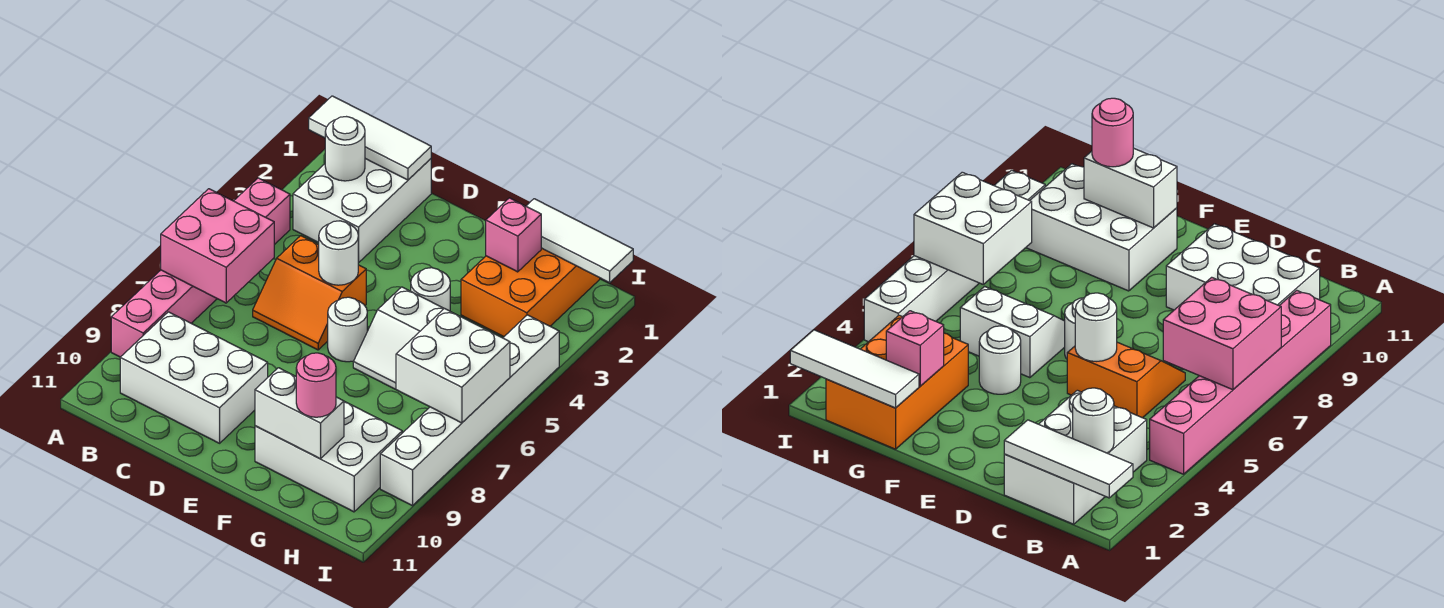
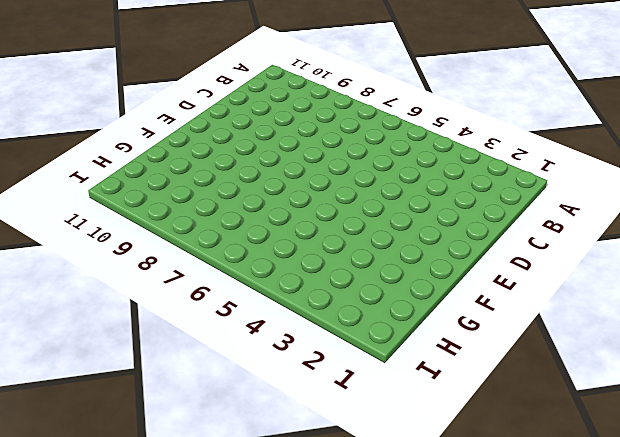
none -> pink brick A4:A9 level 1
none -> white brick B1:C3 level 1
none -> white brick B9:D10 level 1

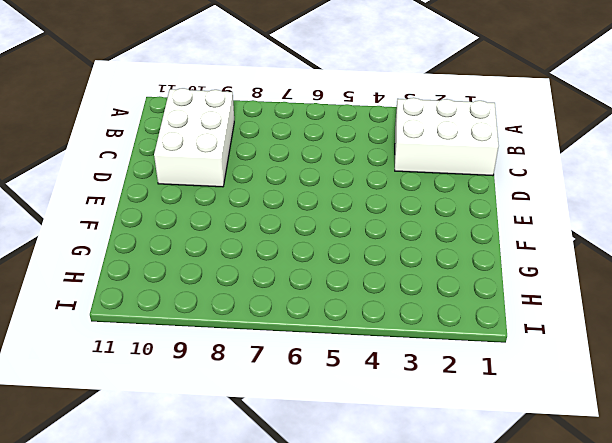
none -> pink brick A4:A9 level 1
none -> orange slope C5:D6 level 1 top 5
none -> white round brick E6 level 1

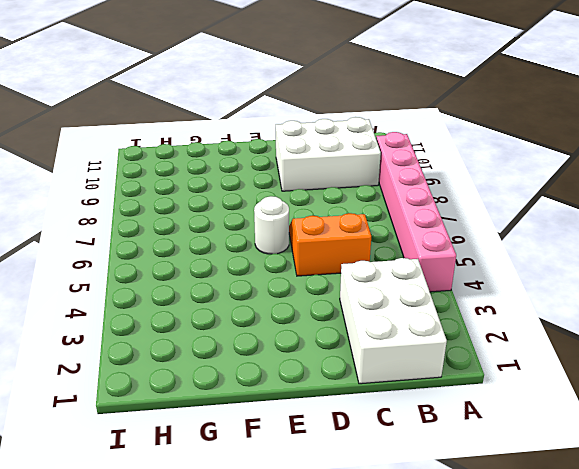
none -> white round brick F4 level 1
none -> white slope F5:G6 level 1 top 5
none -> white brick F9:H10 level 1

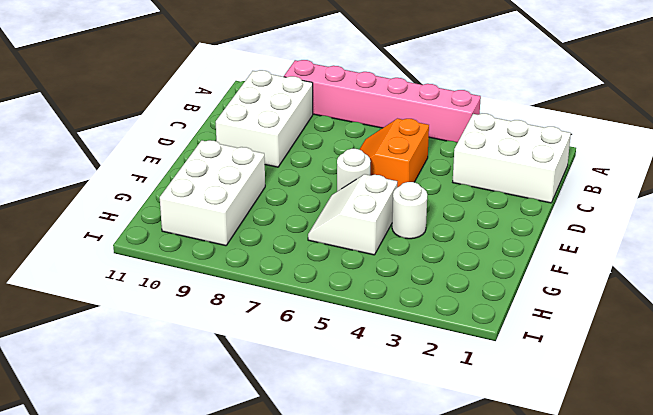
none -> orange brick G1:H3 level 1
none -> white brick I4:I9 level 1
none -> white tile A1:C1 level 2

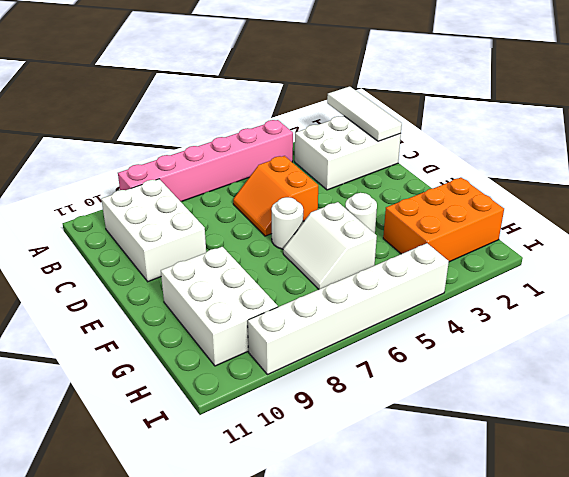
none -> pink brick A6:B7 level 2
none -> white round brick B2 level 2
none -> white round brick D5 level 2

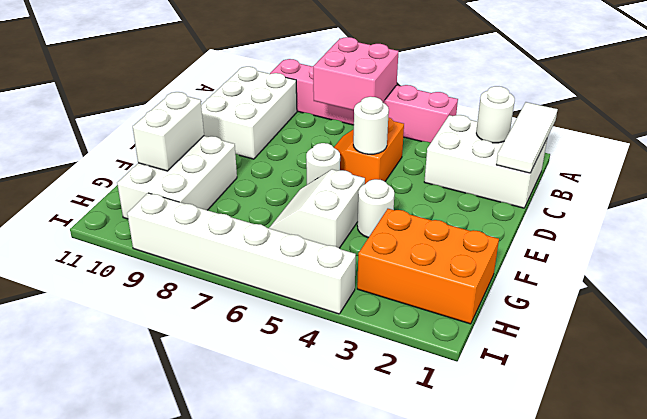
none -> white tile G1:I1 level 2
none -> pink brick G2 level 2
none -> white brick H6:I7 level 2

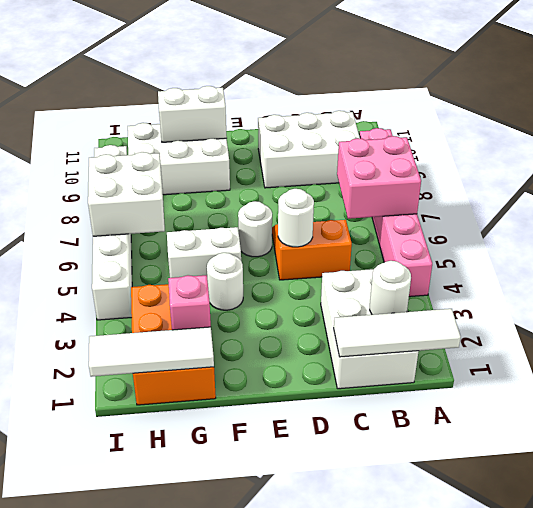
none -> pink round brick G10 level 3

